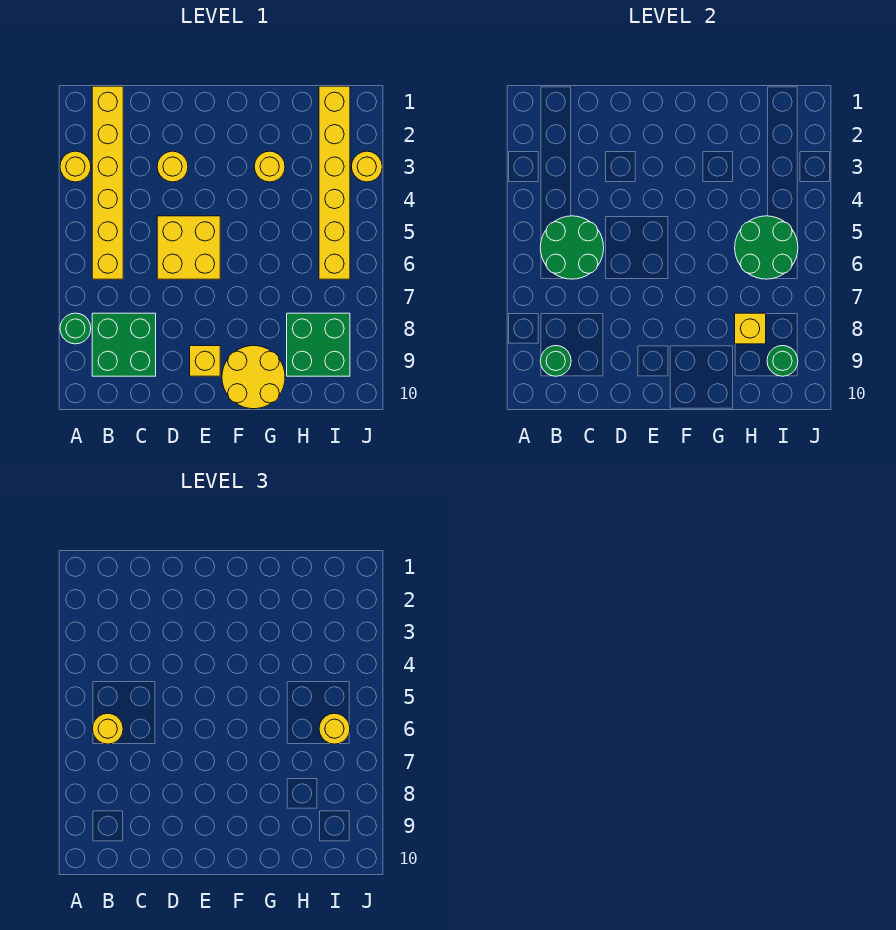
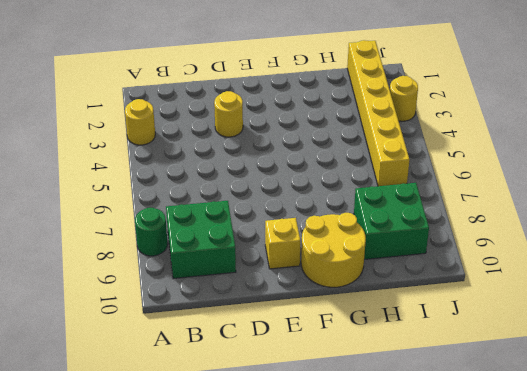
none -> yellow brick B1:B6 level 1
none -> yellow brick D5:E6 level 1
none -> yellow round brick G3 level 1

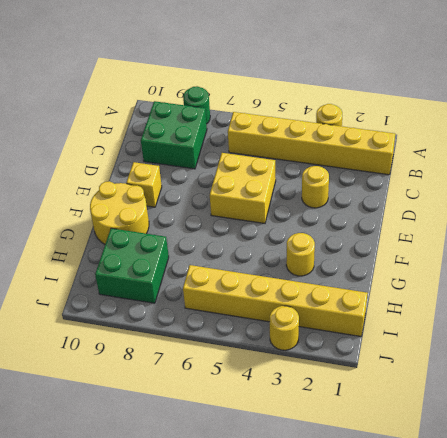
none -> green round brick B5:C6 level 2
none -> green round brick B9 level 2
none -> green round brick H5:I6 level 2

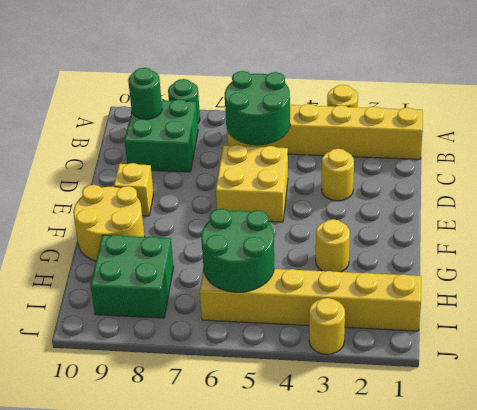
none -> yellow brick H8 level 2
none -> green round brick I9 level 2
none -> yellow round brick B6 level 3

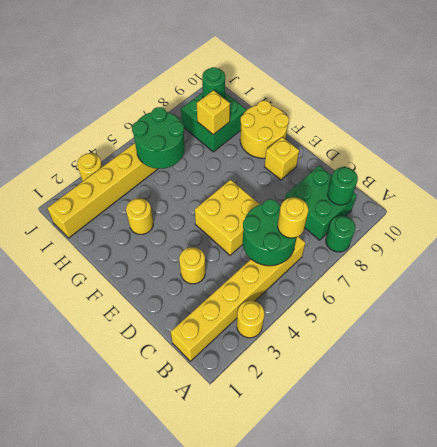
none -> yellow round brick I6 level 3

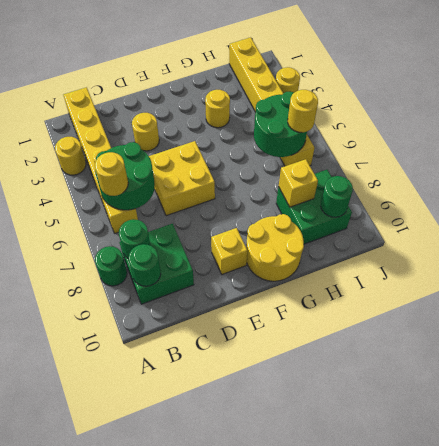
green round brick B8 level 2 -> none

